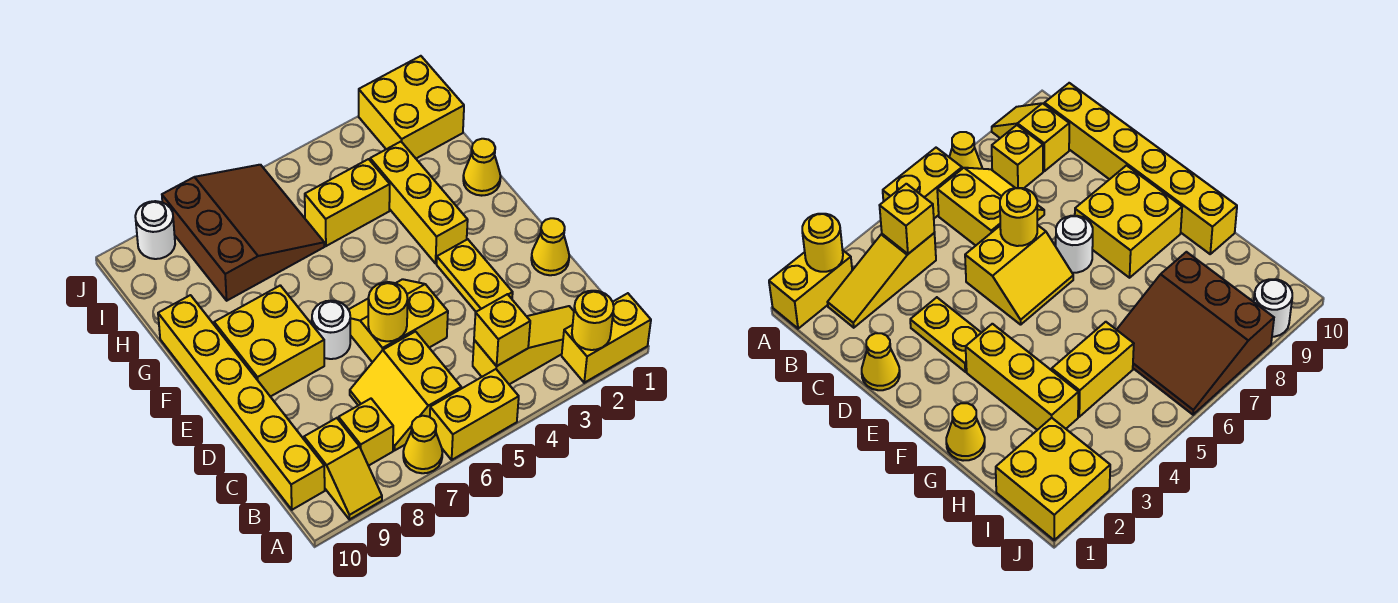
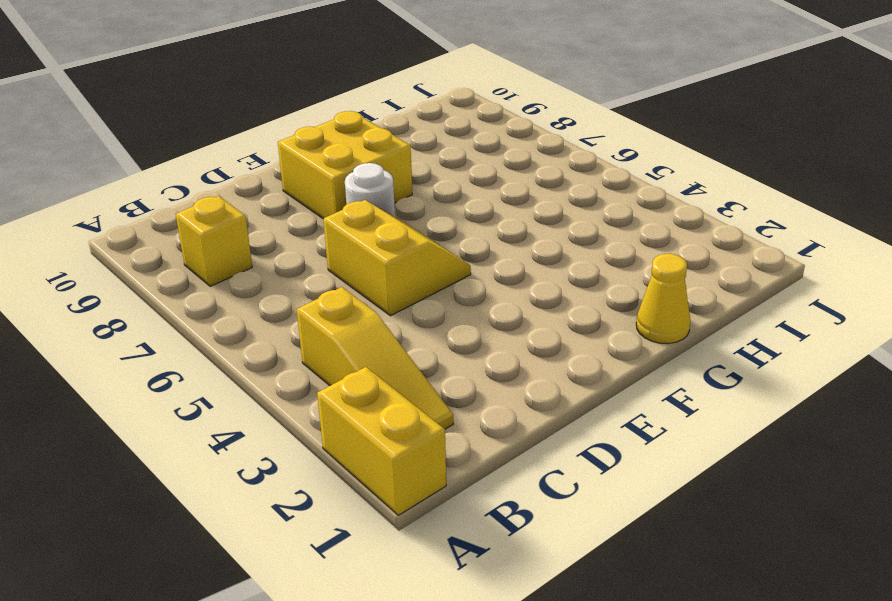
none -> yellow brick A5:A6 level 1
none -> yellow cone A7 level 1
none -> yellow slope A9:B9 level 1 top B

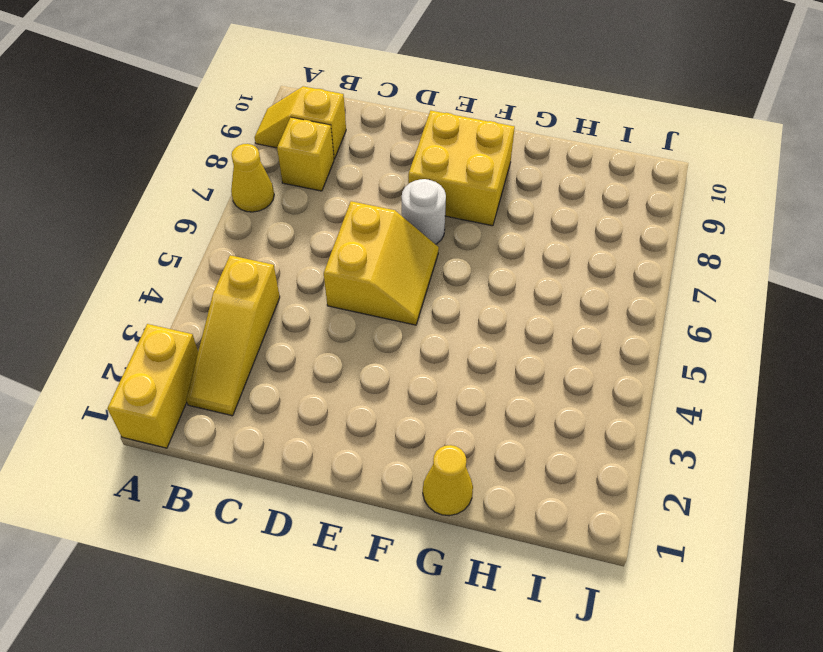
none -> yellow brick A5:A6 level 1
none -> yellow slope B6:C7 level 1 top 6
none -> yellow brick B10:G10 level 1

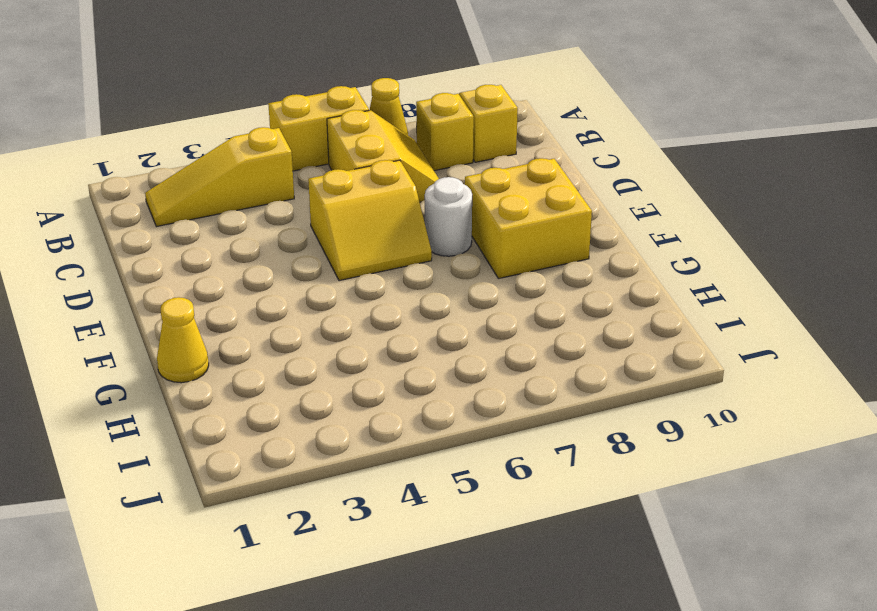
none -> yellow brick A1:A2 level 1
none -> yellow brick B10:G10 level 1
none -> yellow cone D1 level 1

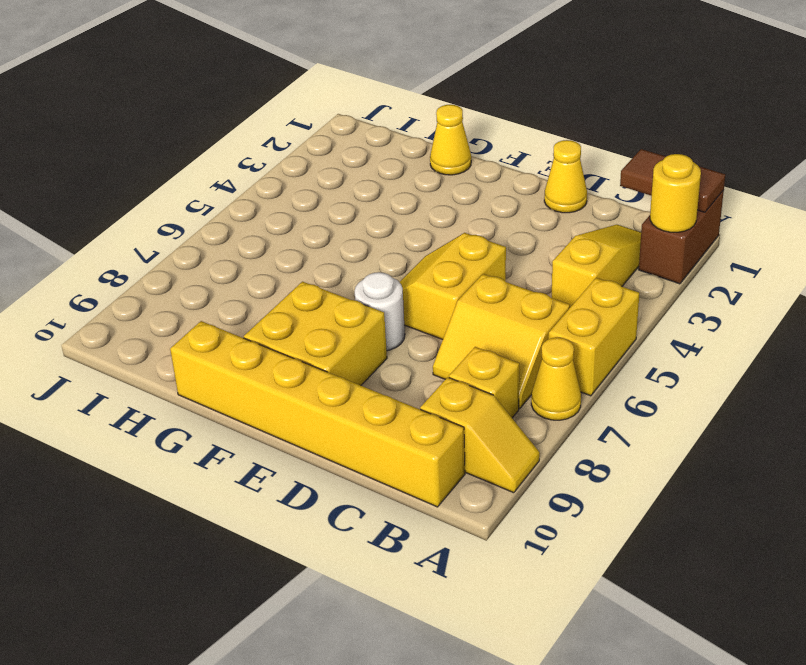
brown brick A1:A2 level 1 -> yellow brick A1:A2 level 1
brown tile A1:B1 level 2 -> none
none -> yellow plate D3:E3 level 1
none -> yellow brick F3:H3 level 1
none -> yellow brick H4:H5 level 1

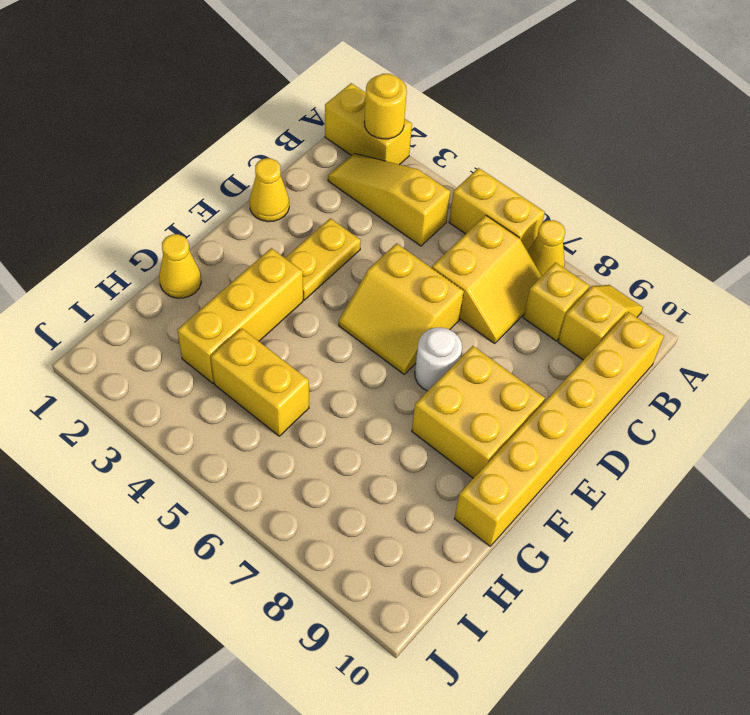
none -> brown slope H6:J8 level 1 top 8
none -> yellow brick I1:J2 level 1
none -> white round brick J9 level 1

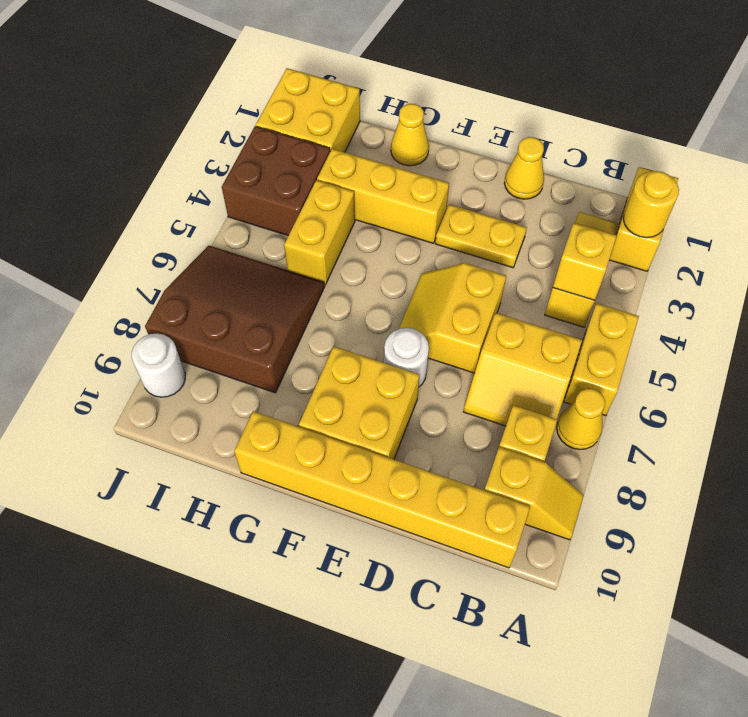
brown brick I3:J4 level 1 -> none
none -> yellow round brick D6 level 2

